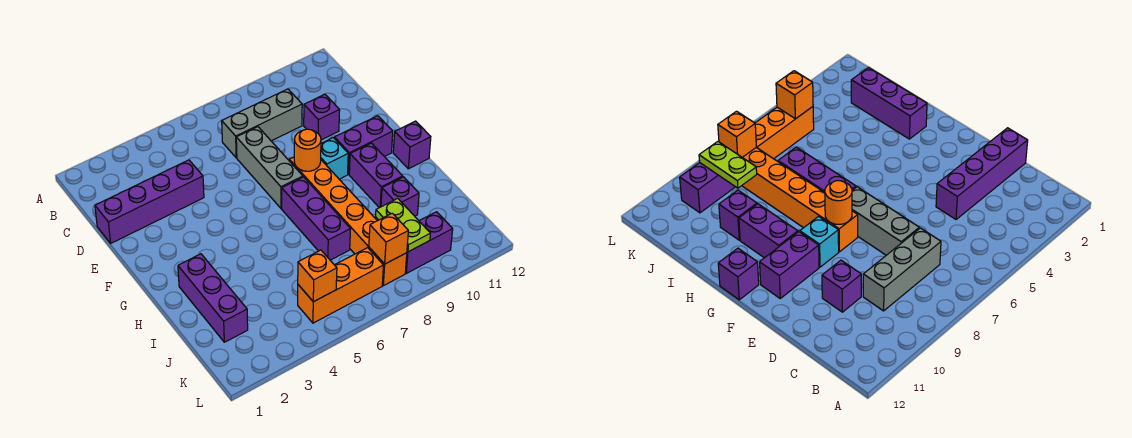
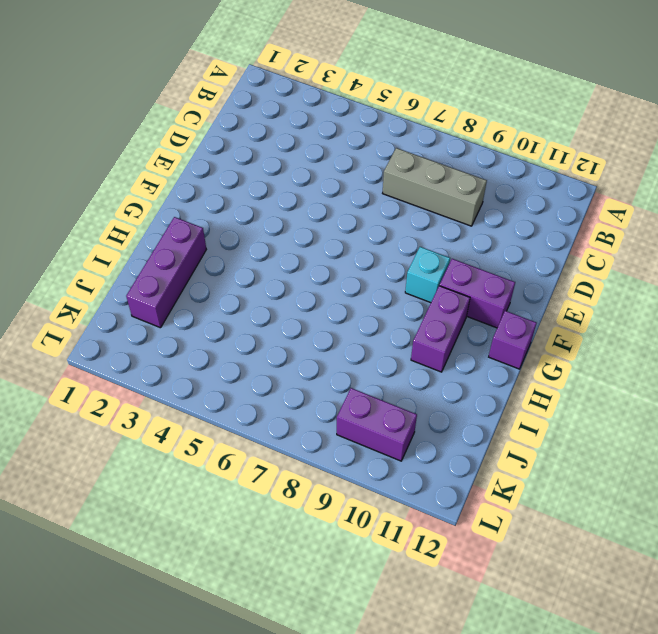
none -> purple brick D1:D4 level 1
none -> grey brick D7:F7 level 1
none -> purple brick D10 level 1

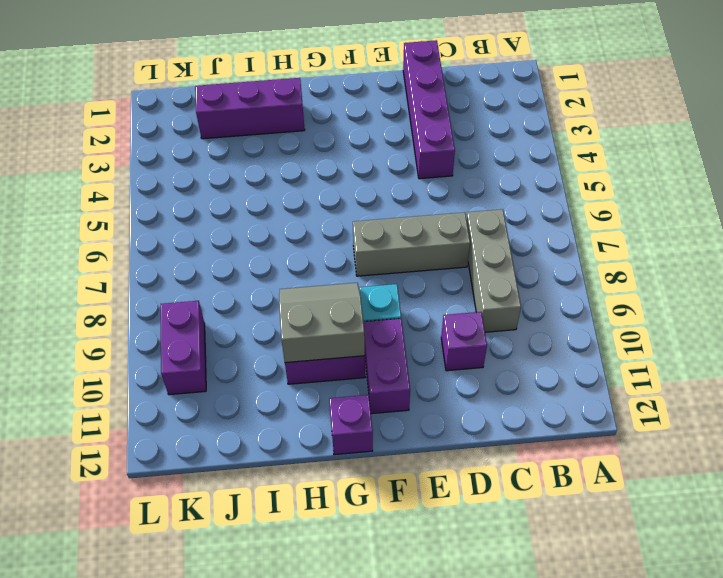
grey slope G9:H10 level 2 top 10 -> none
none -> orange brick F8:K8 level 1
none -> purple brick G7:I7 level 1
none -> purple brick I10 level 1

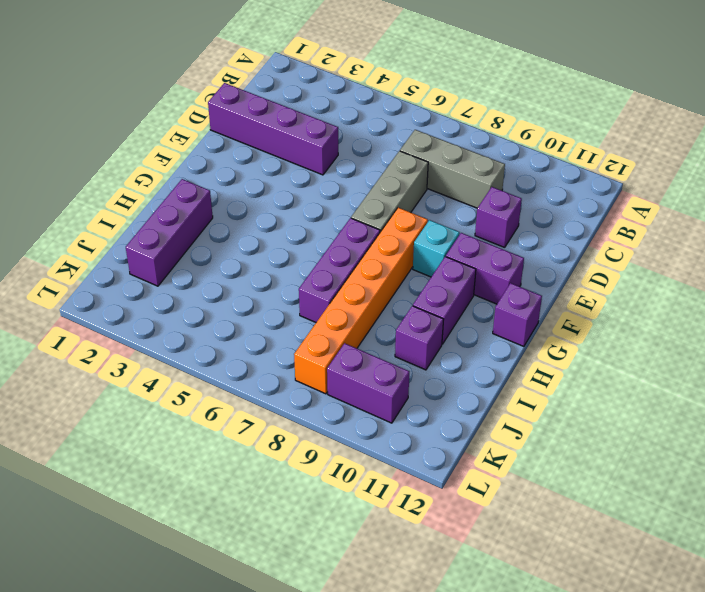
none -> orange brick K5:K7 level 1
none -> orange round brick F8 level 2
none -> lime plate J9:K9 level 2

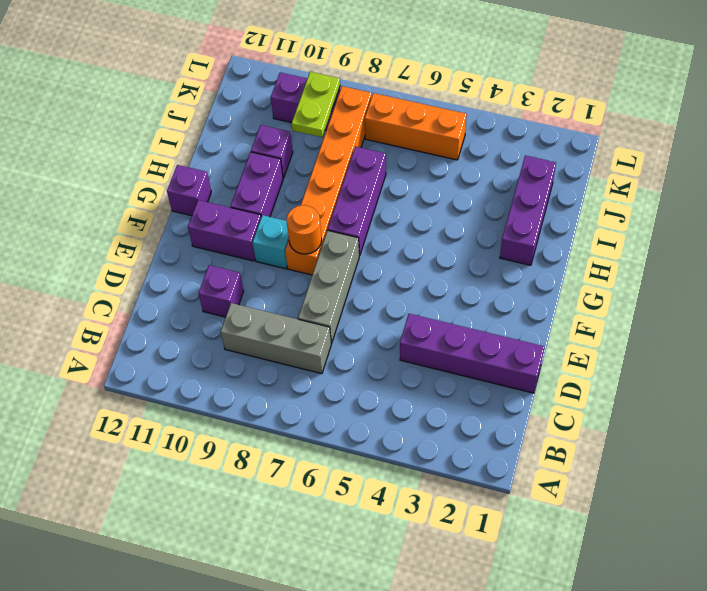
none -> orange brick K5 level 2
none -> orange brick K8 level 2

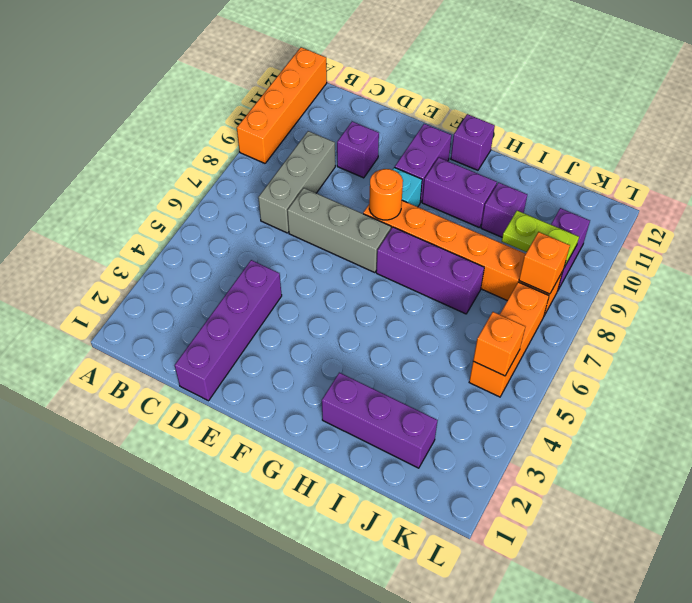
orange brick A9:A12 level 1 -> none

